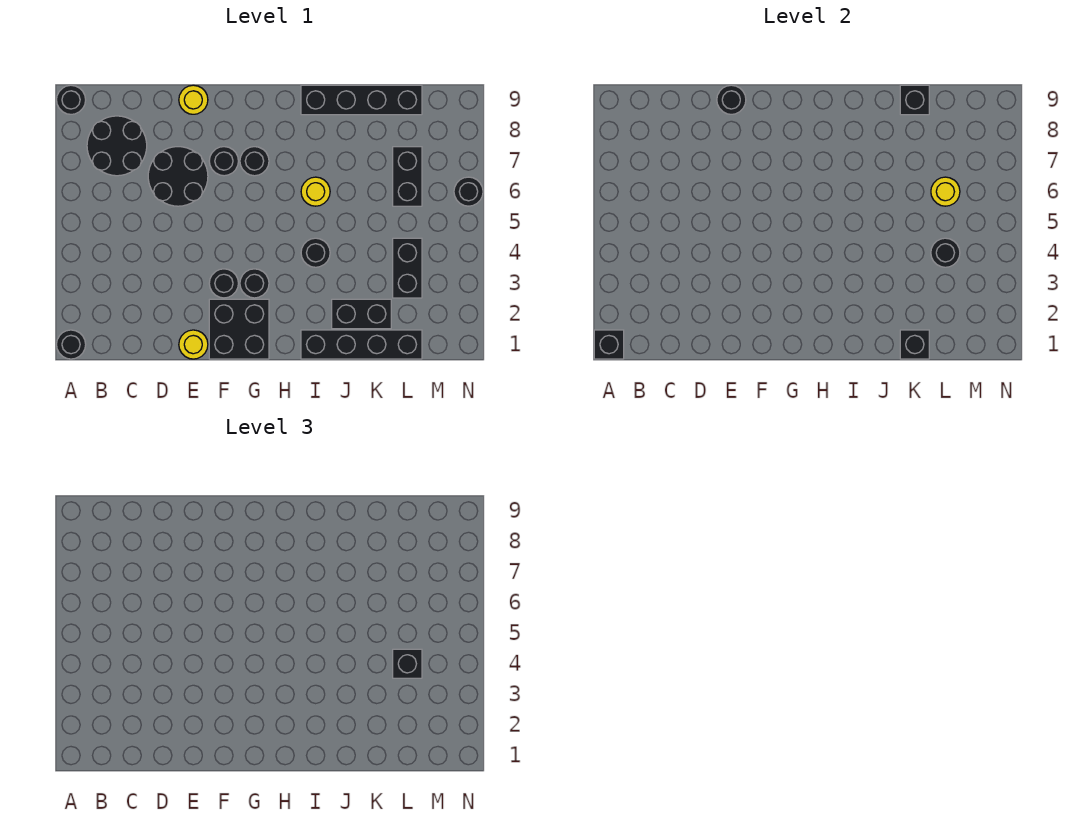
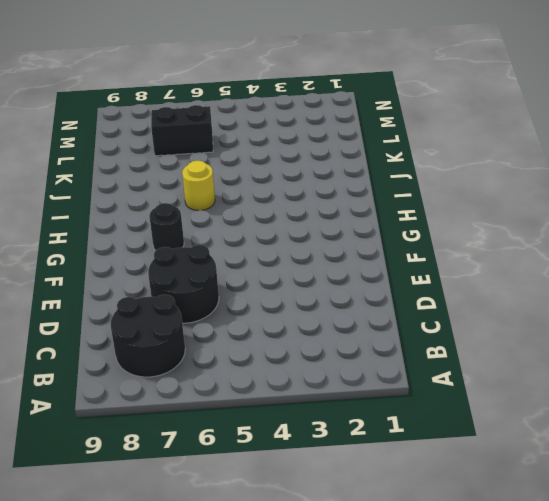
none -> black round brick A1 level 1
none -> black round brick A9 level 1
none -> yellow round brick E1 level 1

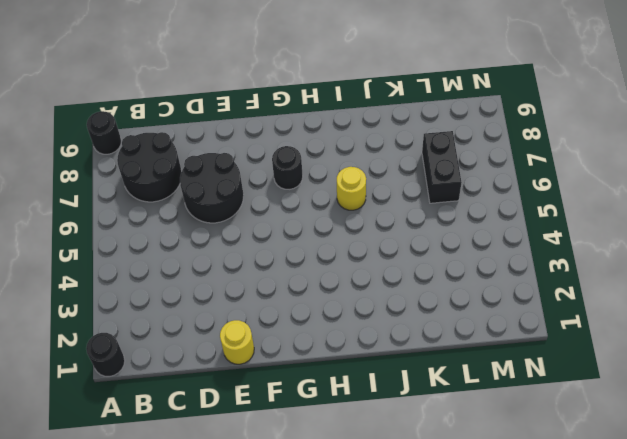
none -> yellow round brick E9 level 1
none -> black brick F1:G2 level 1
none -> black round brick F3 level 1

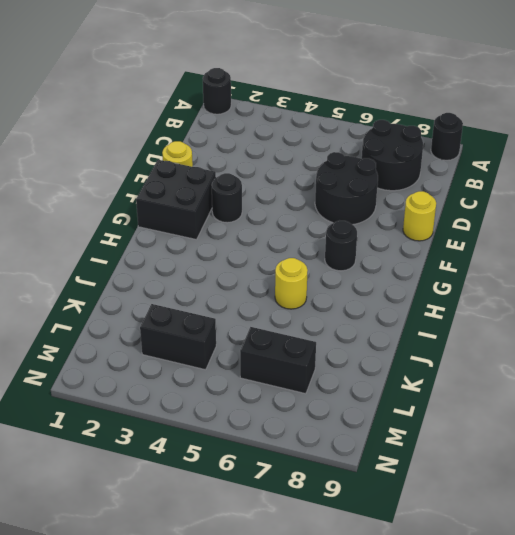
none -> black round brick F7 level 1
none -> black round brick G3 level 1
none -> black brick I1:L1 level 1

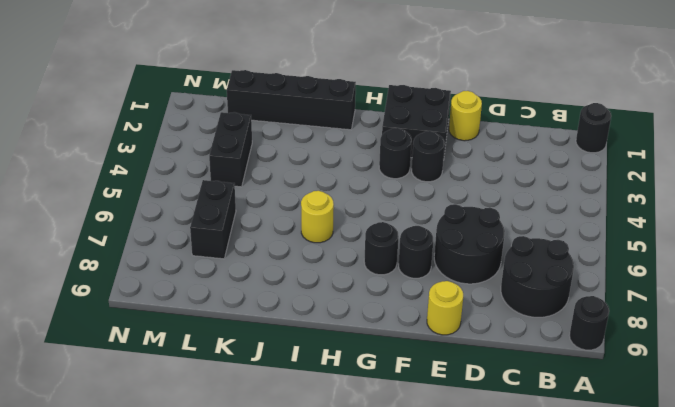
none -> black round brick I4 level 1
none -> black brick I9:L9 level 1
none -> black brick J2:K2 level 1

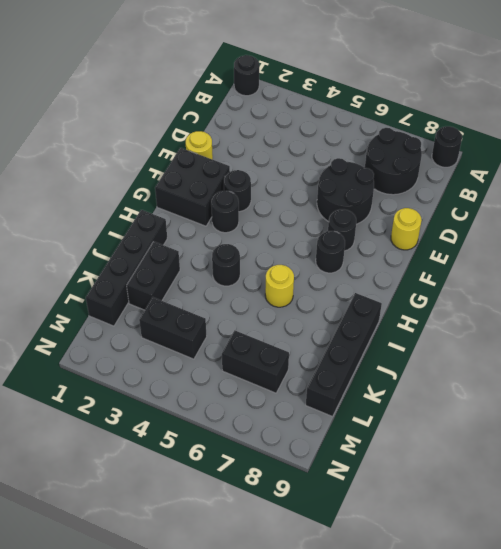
none -> black round brick N6 level 1
none -> black brick A1 level 2
none -> black round brick E9 level 2

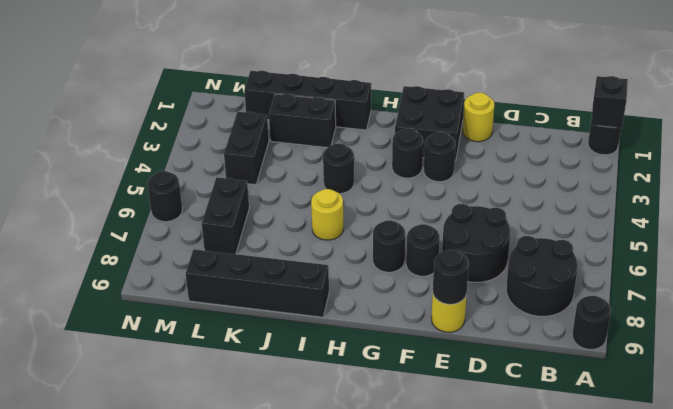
none -> black brick K1 level 2
none -> black brick K9 level 2
none -> black round brick L4 level 2

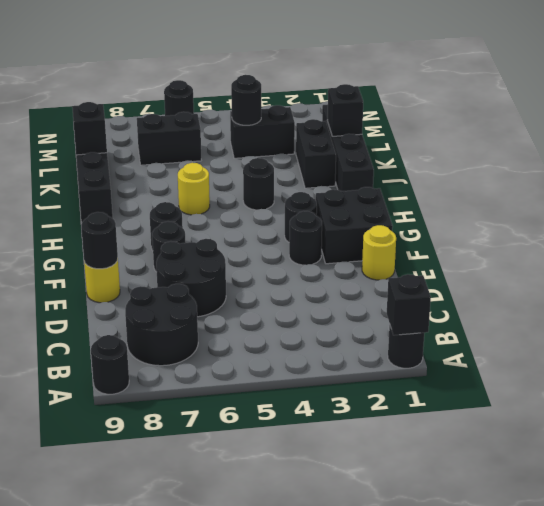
none -> yellow round brick L6 level 2
none -> black brick L4 level 3

